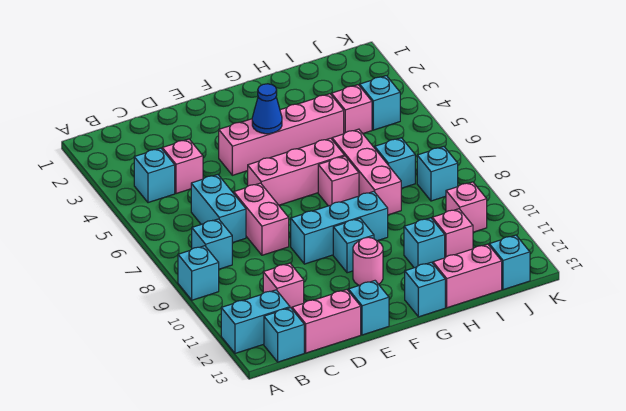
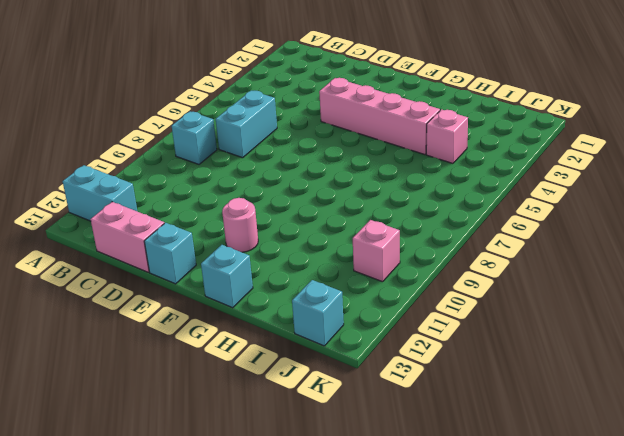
none -> cyan brick A9 level 1
none -> cyan brick B4 level 1
none -> cyan brick B13 level 1

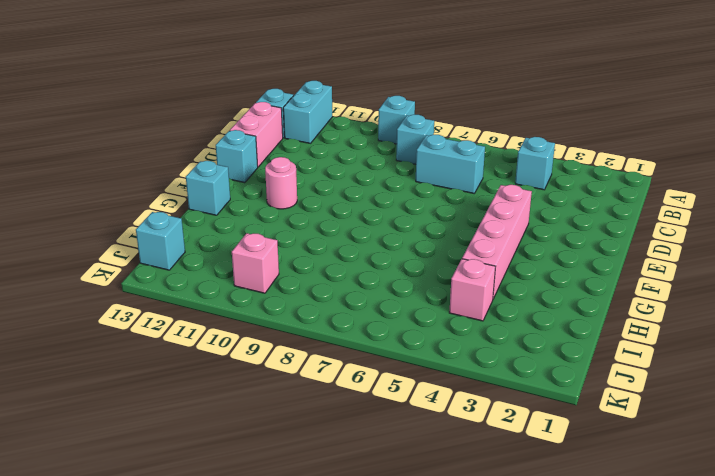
none -> pink brick C4 level 1
none -> pink brick C11 level 1
none -> pink brick D7:D8 level 1

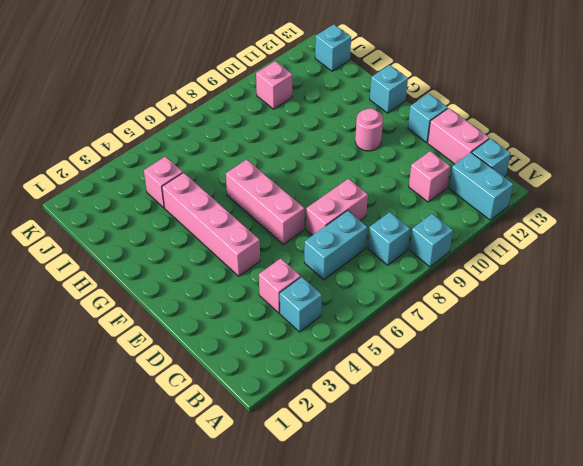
none -> cyan brick E9:G9 level 1
none -> cyan brick F10 level 1
none -> pink brick G7 level 1

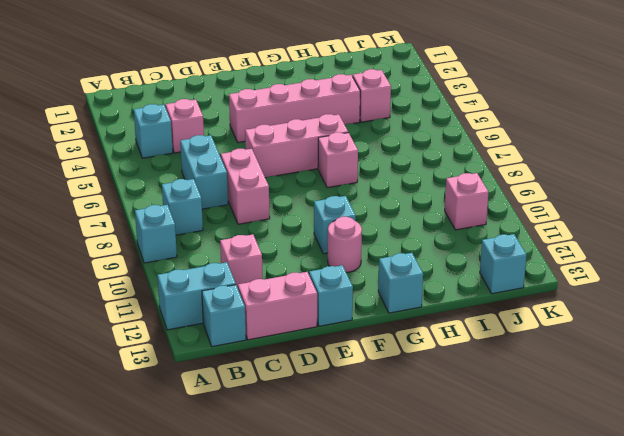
none -> cyan brick E9:G9 level 1
none -> pink brick H6:H8 level 1
none -> cyan brick H11 level 1

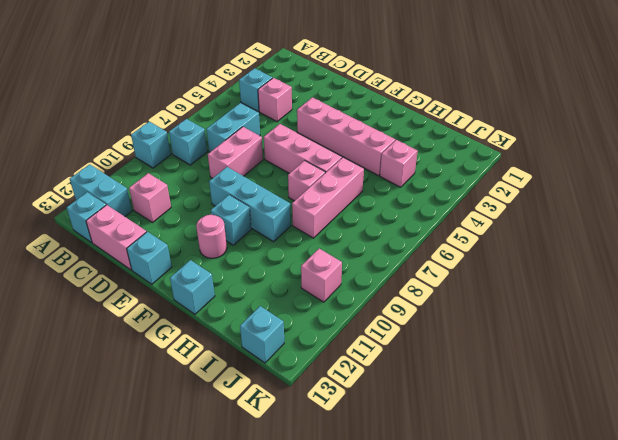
none -> cyan brick H11 level 1
none -> pink brick H13:I13 level 1
none -> cyan brick I7 level 1

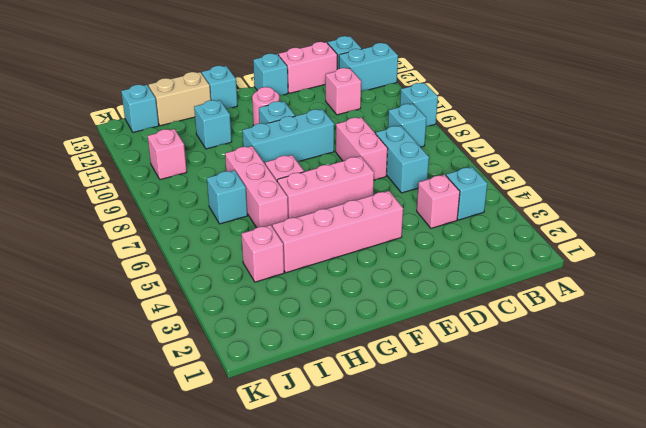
tan brick H13:I13 level 1 -> pink brick H13:I13 level 1
none -> pink brick I11 level 1
none -> cyan brick J4 level 1
none -> cyan brick J8 level 1

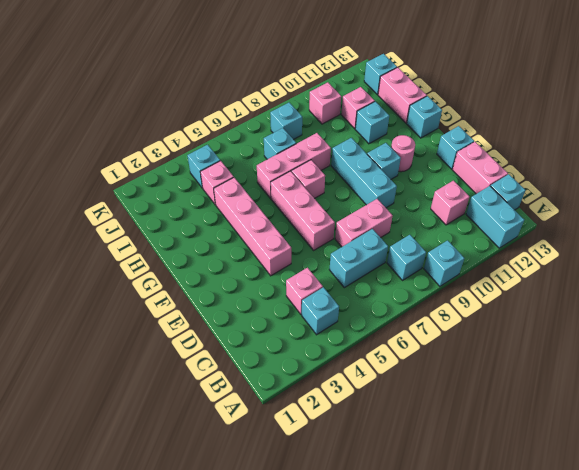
none -> blue cone F4 level 2

